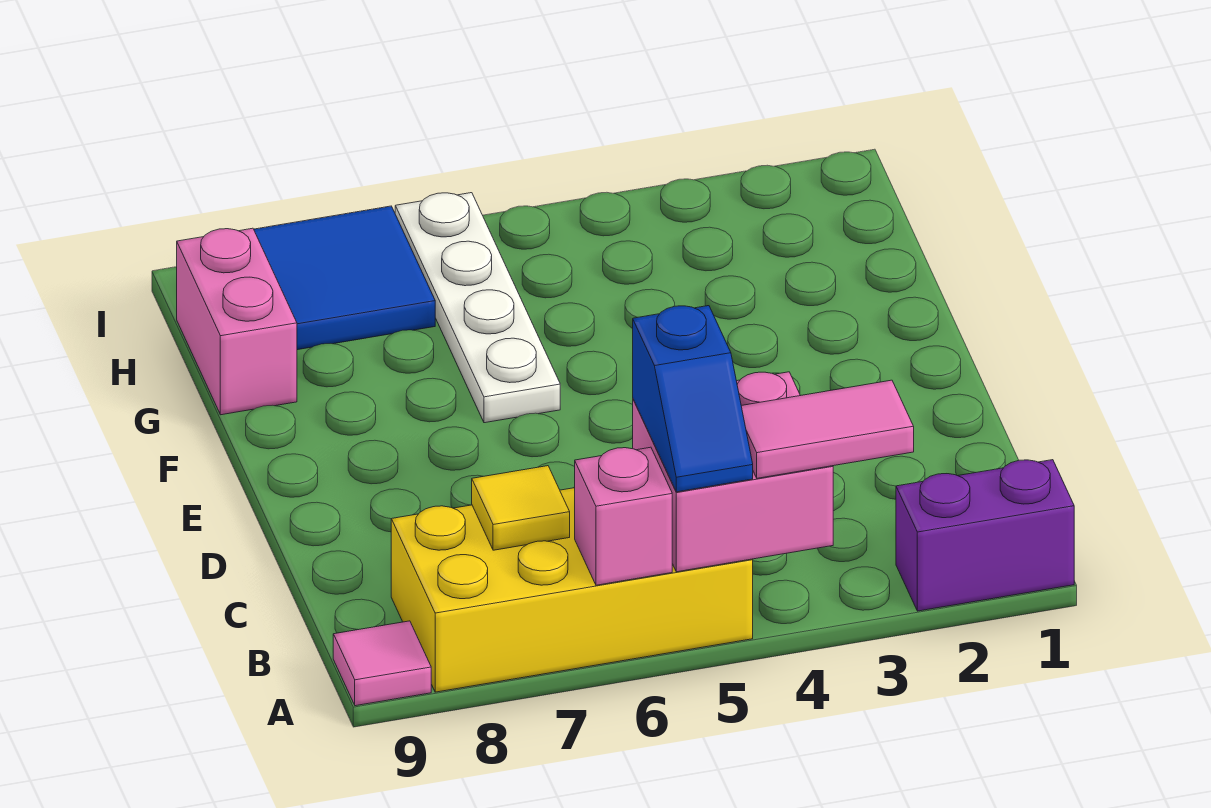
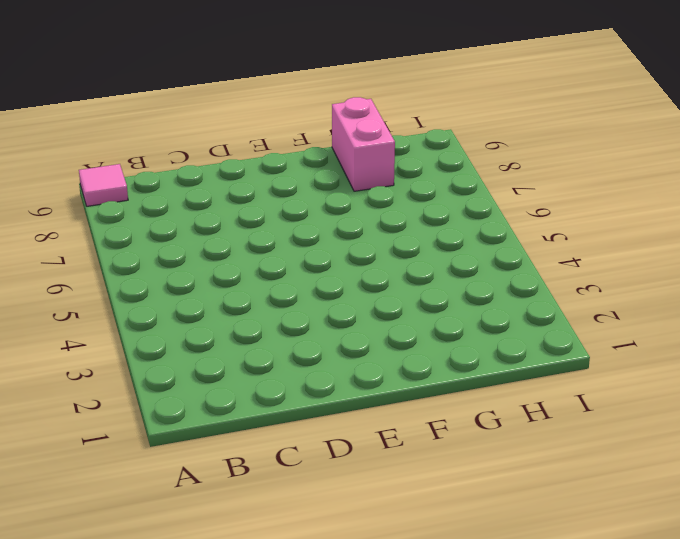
pink brick G8:G9 level 1 -> pink brick G9:H9 level 1
none -> purple brick A1:A2 level 1
none -> yellow brick A5:B8 level 1

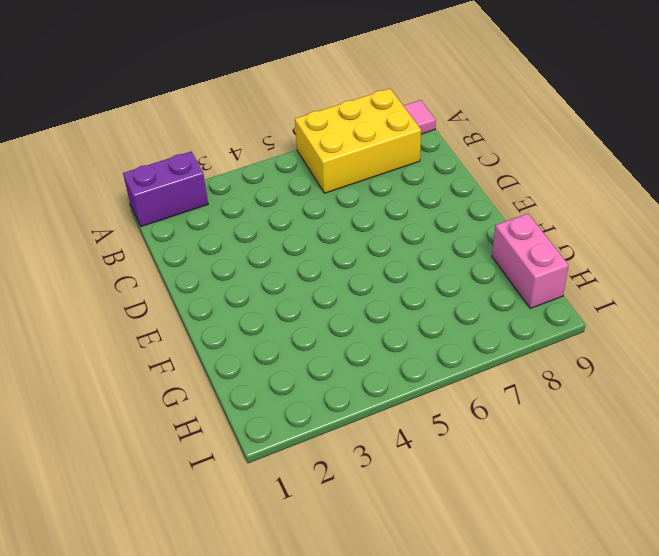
yellow brick A6:B8 level 1 -> yellow brick A5:B8 level 1
none -> white plate F6:I6 level 1
none -> blue tile H7:I8 level 1

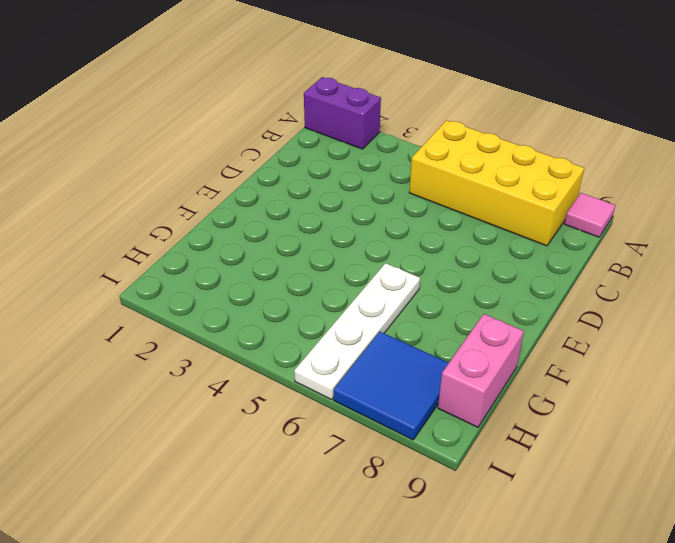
none -> pink brick A4:B5 level 2
none -> pink brick A6 level 2

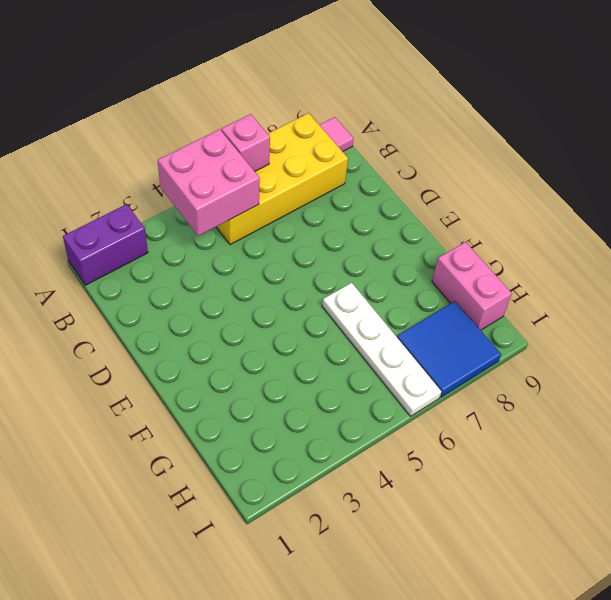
none -> yellow tile B7 level 2
none -> pink tile A3:A4 level 3

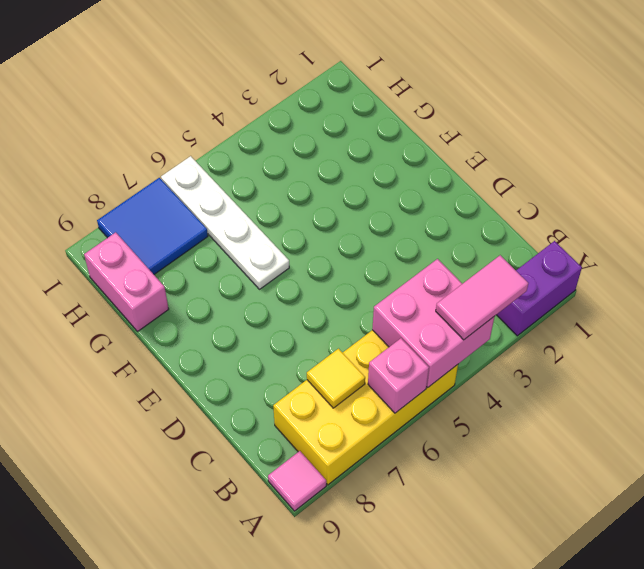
none -> blue slope A5:B5 level 3 top B

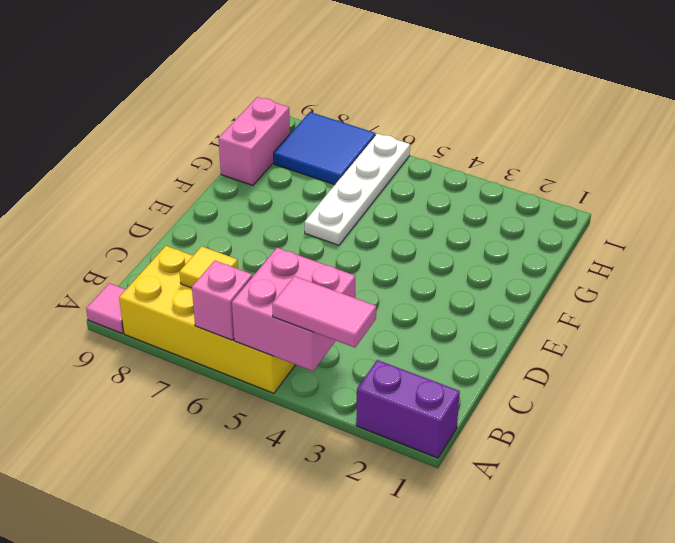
none -> blue slope A5:B5 level 3 top B

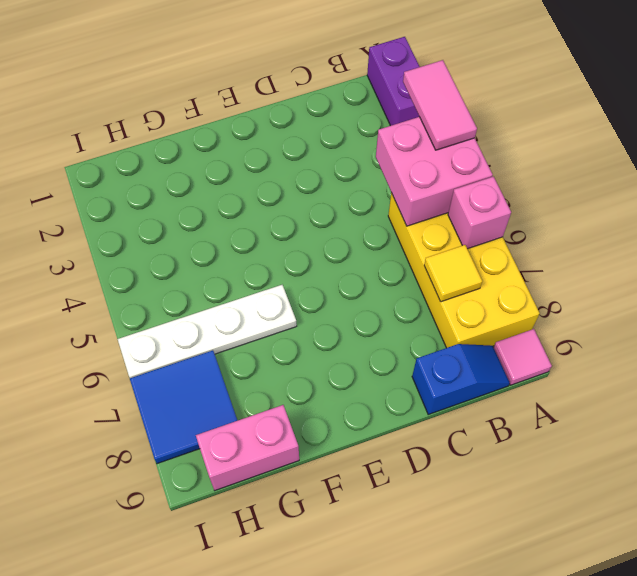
blue slope B9:C9 level 1 top C -> blue slope A5:B5 level 3 top B

